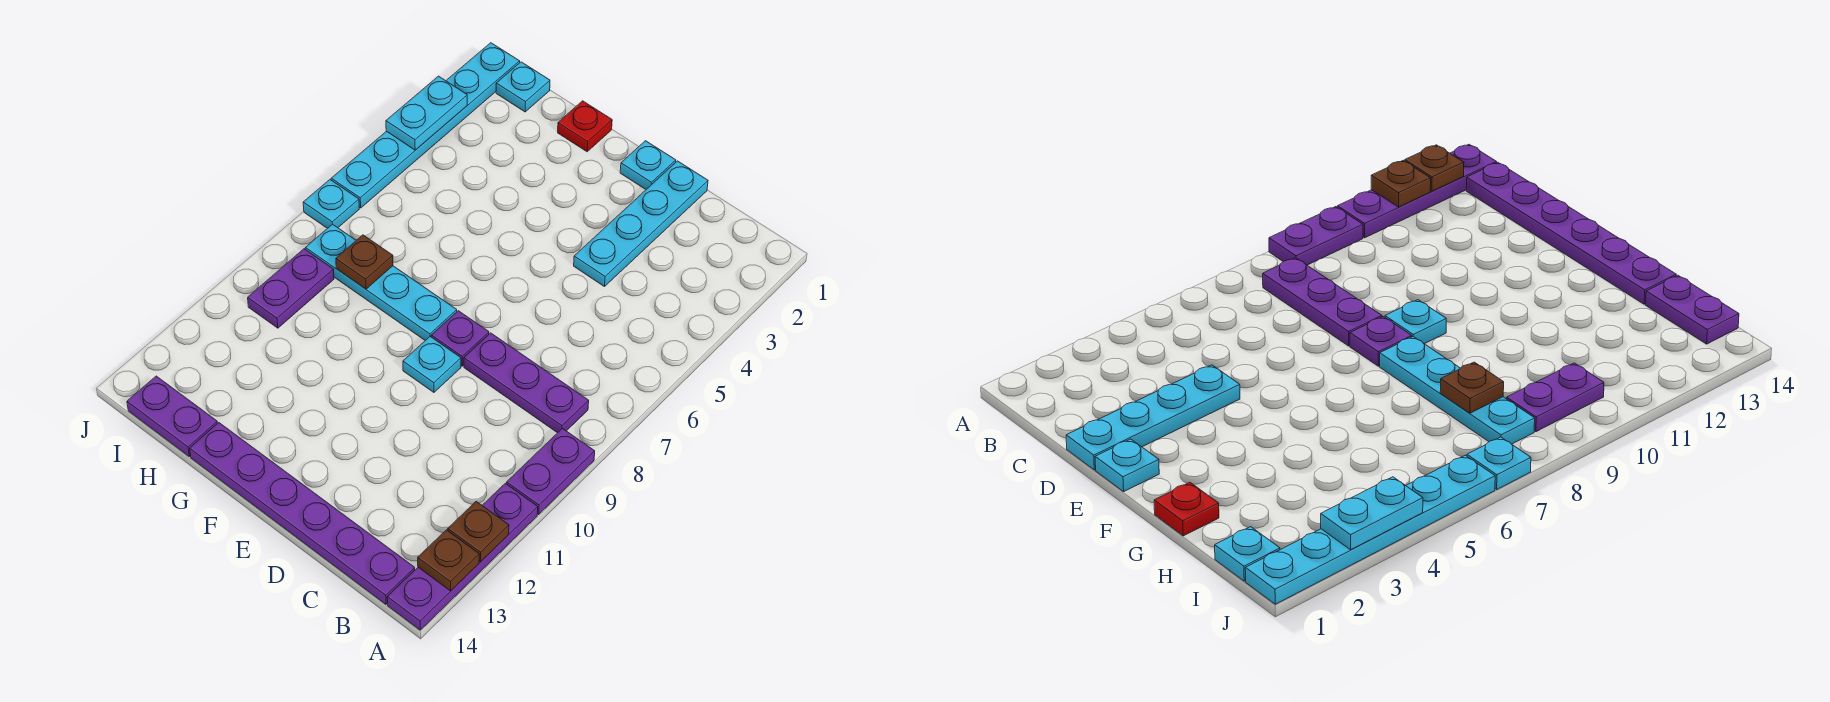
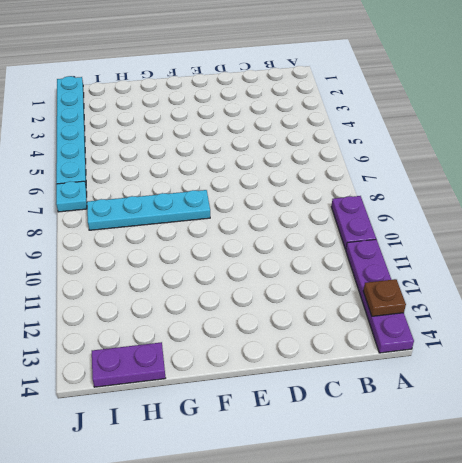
none -> purple plate B8:D8 level 1
none -> purple plate B14:G14 level 1
none -> cyan plate D1:D4 level 1

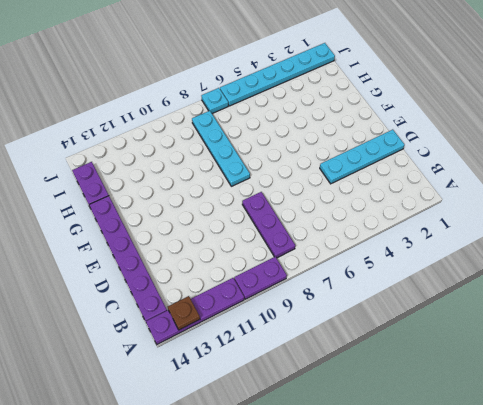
none -> cyan plate E1 level 1
none -> purple plate E8 level 1
none -> cyan plate E9 level 1

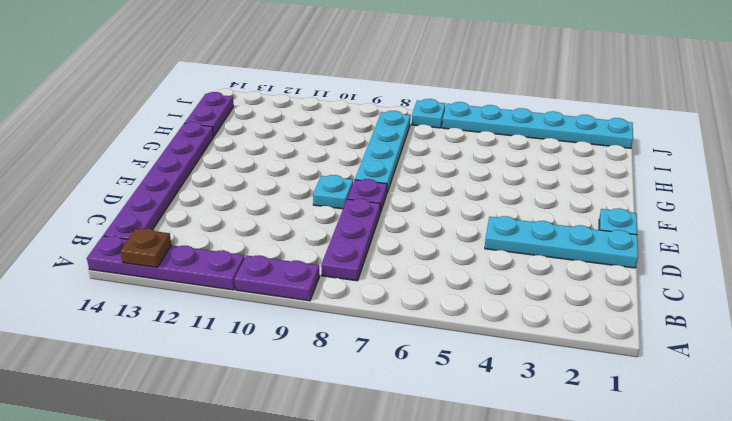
none -> red plate G1 level 1
none -> cyan plate I1 level 1
none -> purple plate I9:I10 level 1

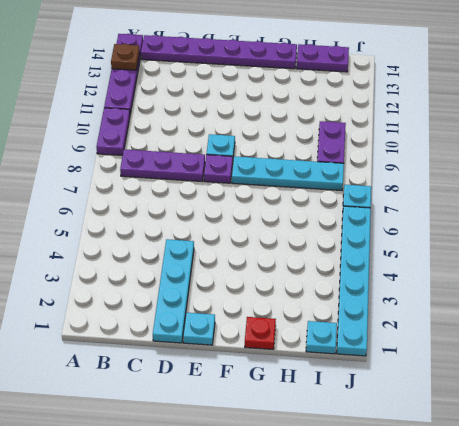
none -> brown plate A12 level 2
none -> brown plate H8 level 2
none -> cyan plate J3:J4 level 2

